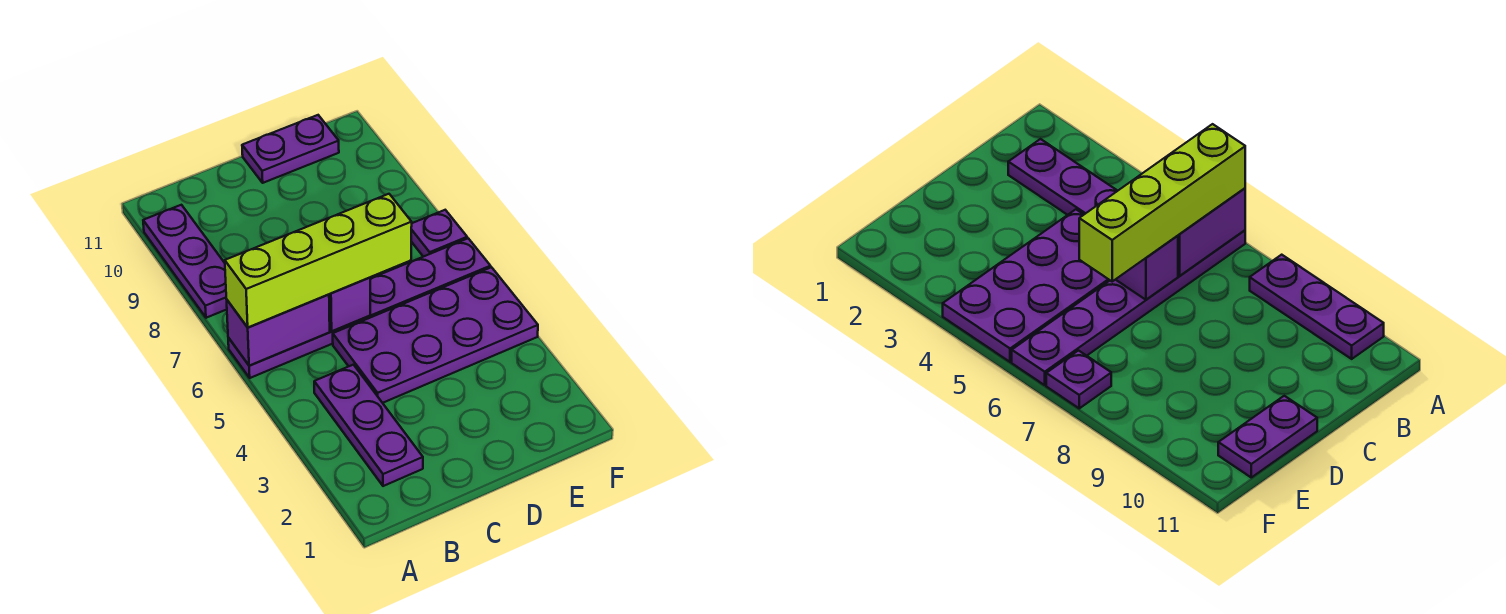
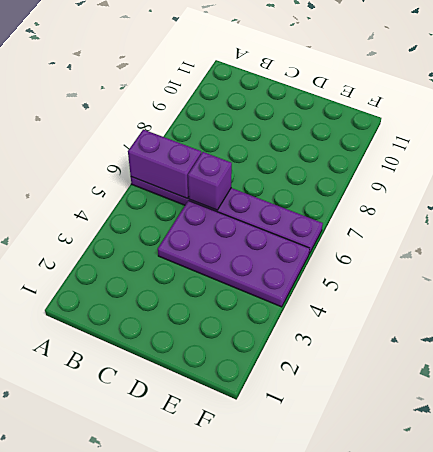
none -> purple plate A8:A10 level 1
none -> purple plate B2:B4 level 1

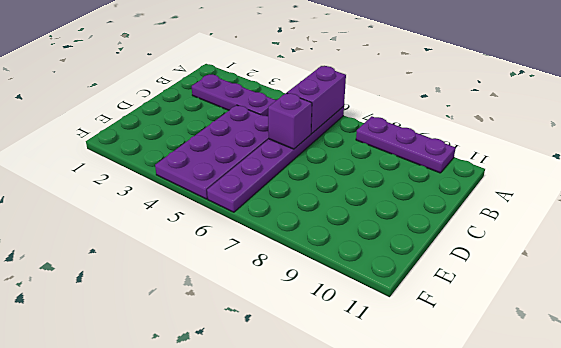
none -> purple plate D11:E11 level 1
none -> purple plate F7 level 1

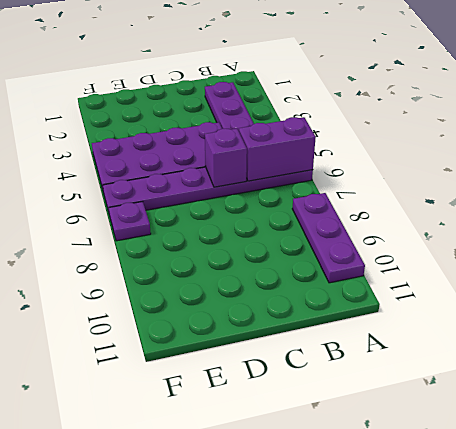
none -> purple plate D11:E11 level 1
none -> lime brick A6:D6 level 3

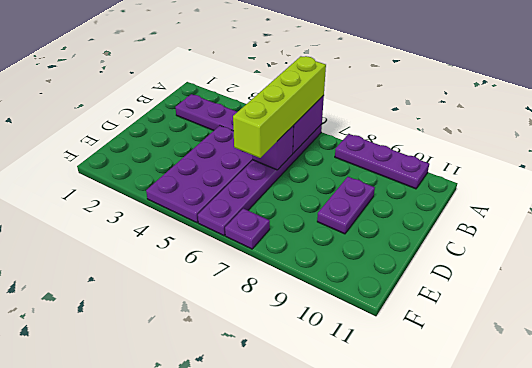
purple plate C9:D9 level 1 -> purple plate D11:E11 level 1

